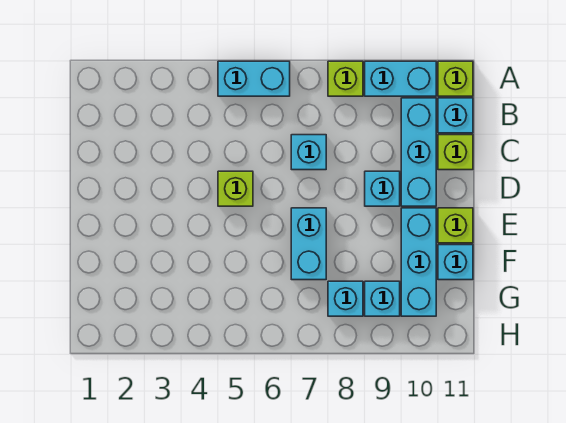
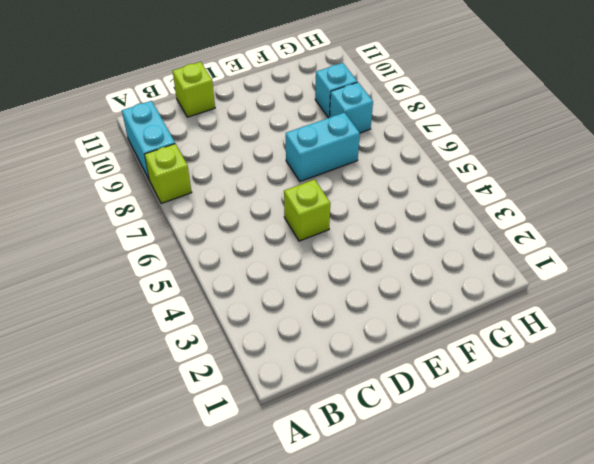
none -> cyan brick A5:A6 level 1
none -> lime brick A11 level 1
none -> cyan brick B10:D10 level 1

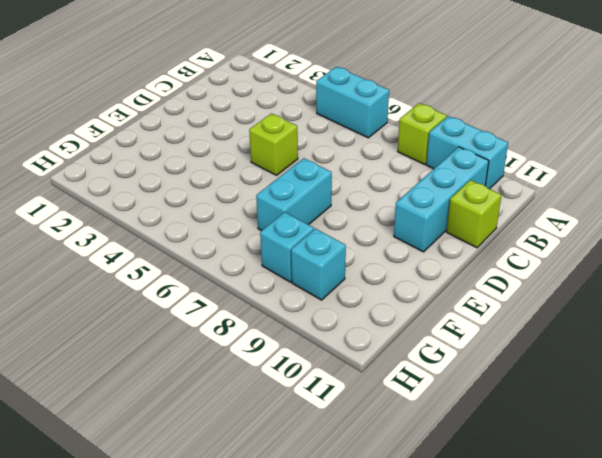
none -> lime brick A11 level 1
none -> cyan brick B11 level 1
none -> cyan brick C7 level 1

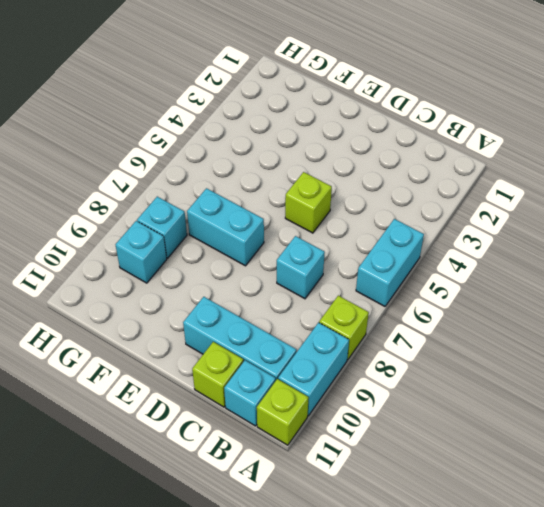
none -> cyan brick D9 level 1
none -> cyan brick E10:G10 level 1
none -> lime brick E11 level 1

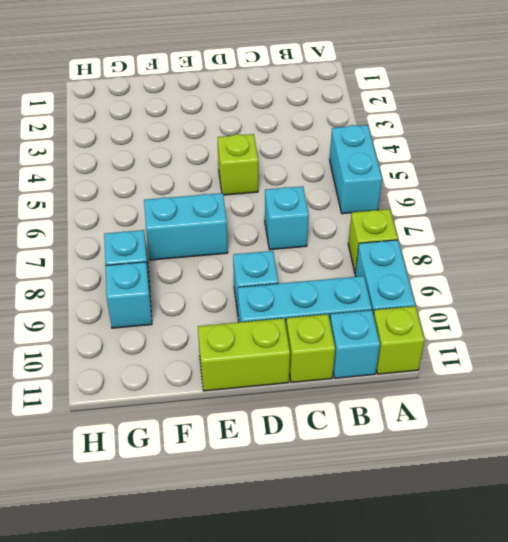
lime brick D11:E11 level 1 -> lime brick E11 level 1
none -> cyan brick E10:G10 level 1
none -> cyan brick F11 level 1

